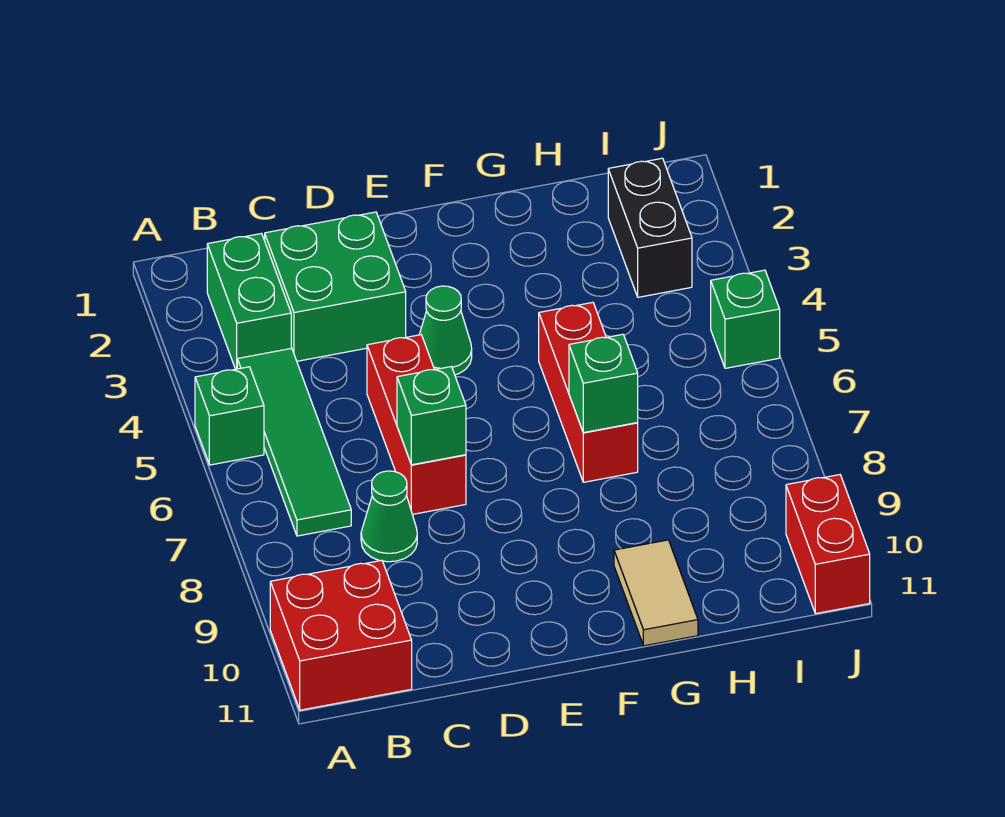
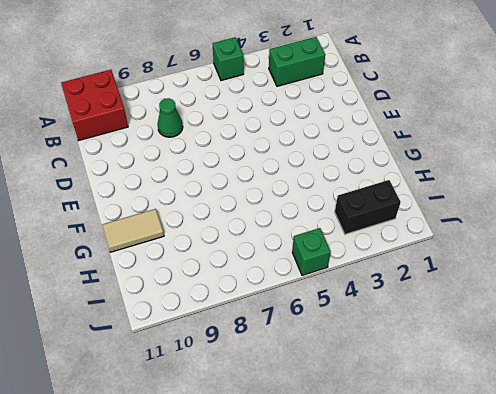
none -> green tile B4:B7 level 1
none -> green brick C2:D3 level 1
none -> red brick D5:D7 level 1

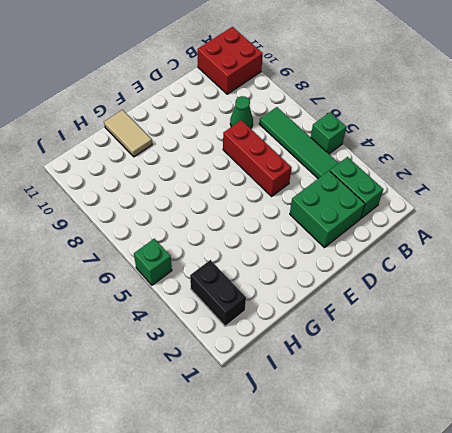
none -> green cone E4 level 1
none -> red brick G5:G7 level 1
none -> red brick J10:J11 level 1

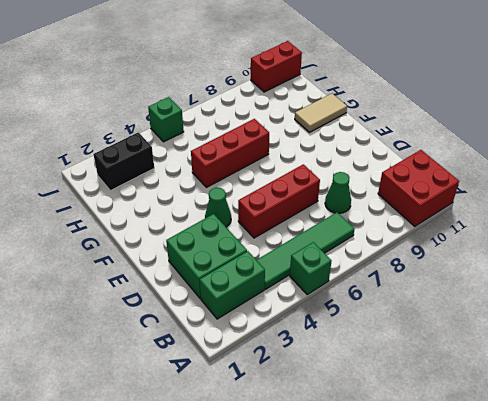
none -> green brick D7 level 2
none -> green brick G7 level 2

